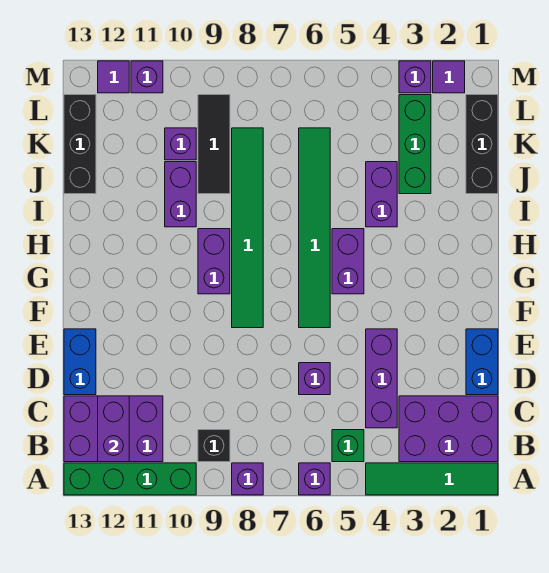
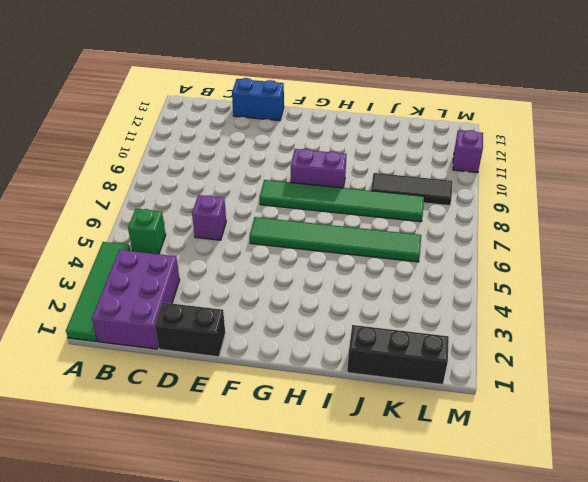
black brick D1:E1 level 1 -> blue brick D1:E1 level 1
none -> purple brick A6 level 1
none -> purple brick A8 level 1
none -> green brick A10:A13 level 1

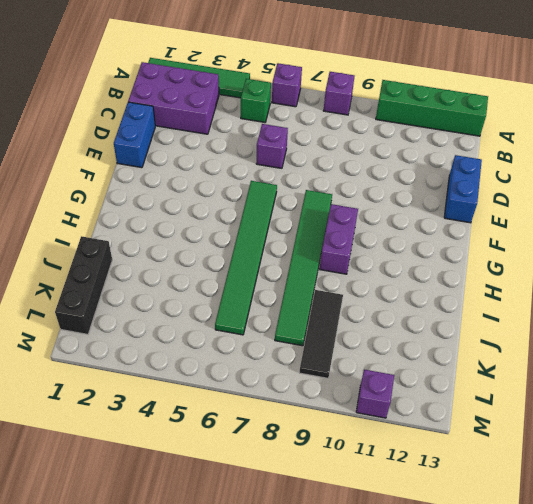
none -> black brick B9 level 1
none -> purple brick B11:C13 level 1
none -> purple brick C4:E4 level 1

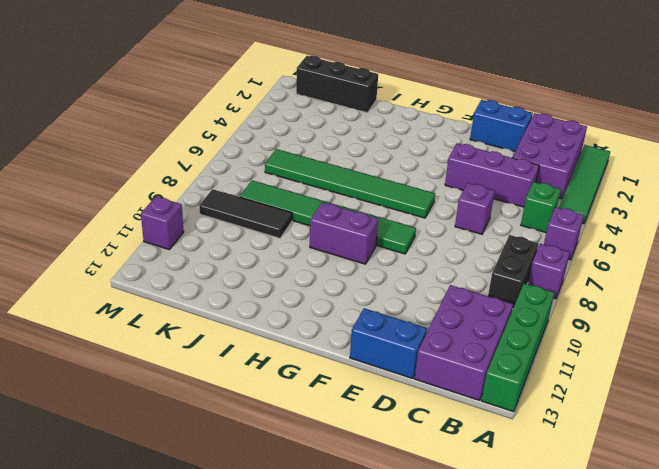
black brick B8:B9 level 1 -> black brick B9 level 1
none -> purple brick G5:H5 level 1
none -> purple brick I4:J4 level 1
none -> purple brick I10:J10 level 1

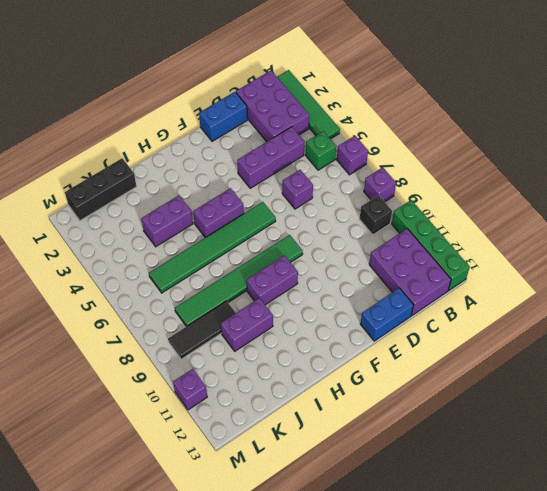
none -> green brick J3:L3 level 1
none -> black brick J13:L13 level 1
none -> purple brick K10 level 1

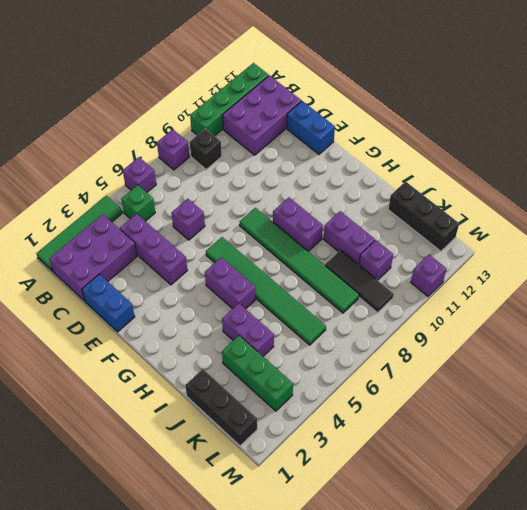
none -> purple tile M2 level 1
none -> purple brick M3 level 1
none -> purple tile M12 level 1

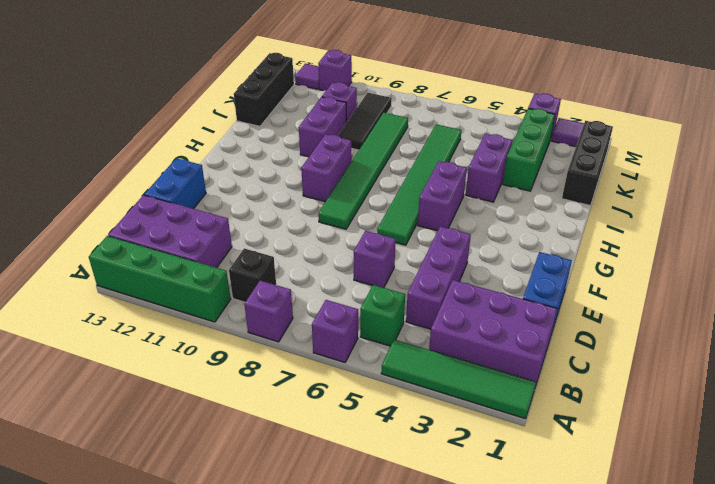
none -> purple brick B12:C12 level 2

